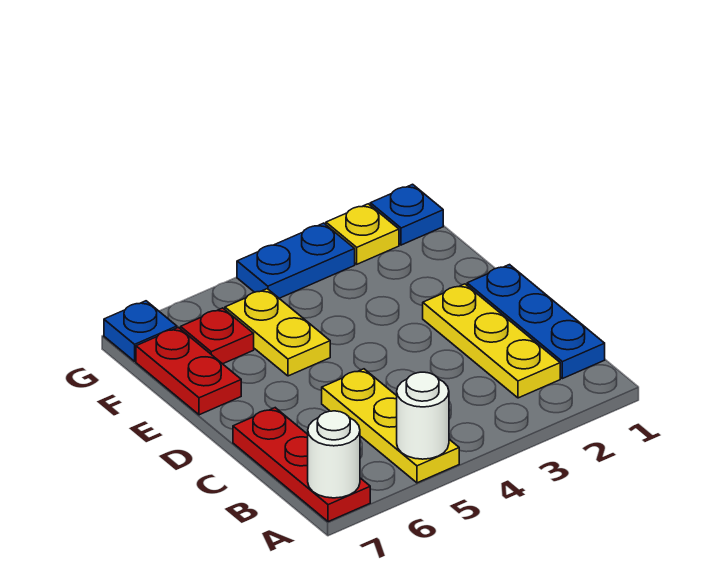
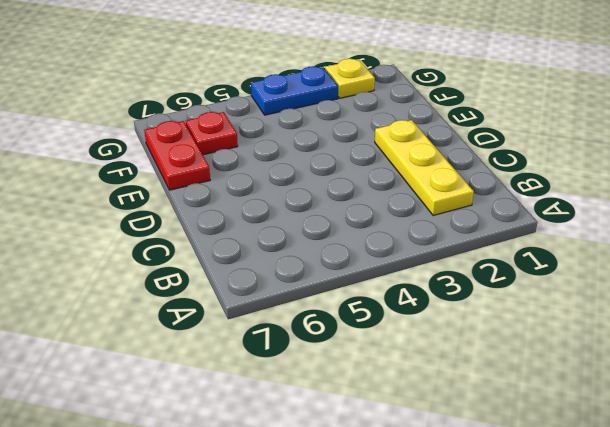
none -> yellow plate A5:C5 level 1
none -> red plate A7:C7 level 1
none -> blue plate B1:D1 level 1

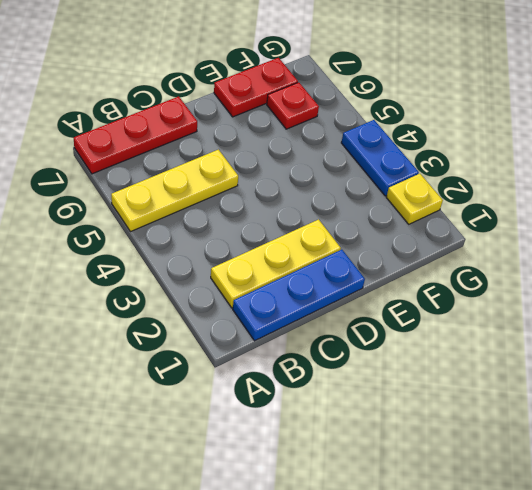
none -> yellow plate E5:F5 level 1
none -> blue plate G1 level 1
none -> blue plate G7 level 1

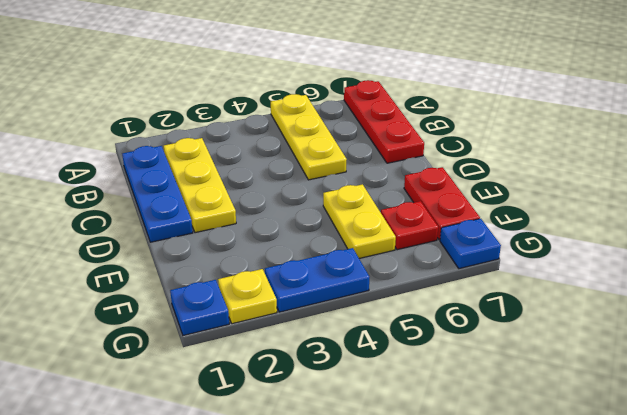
none -> white round brick A5 level 2
none -> white round brick A7 level 2

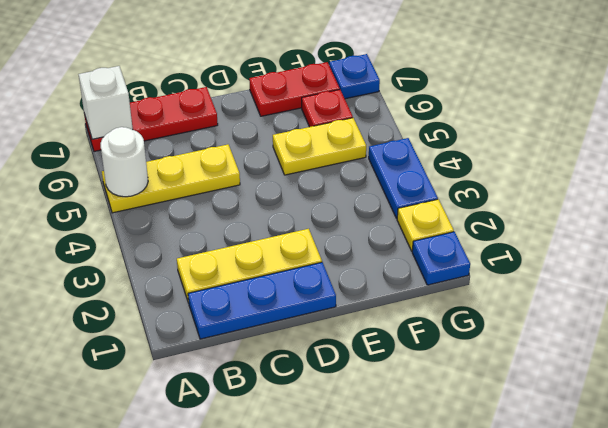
white brick A7 level 2 -> white round brick A7 level 2

